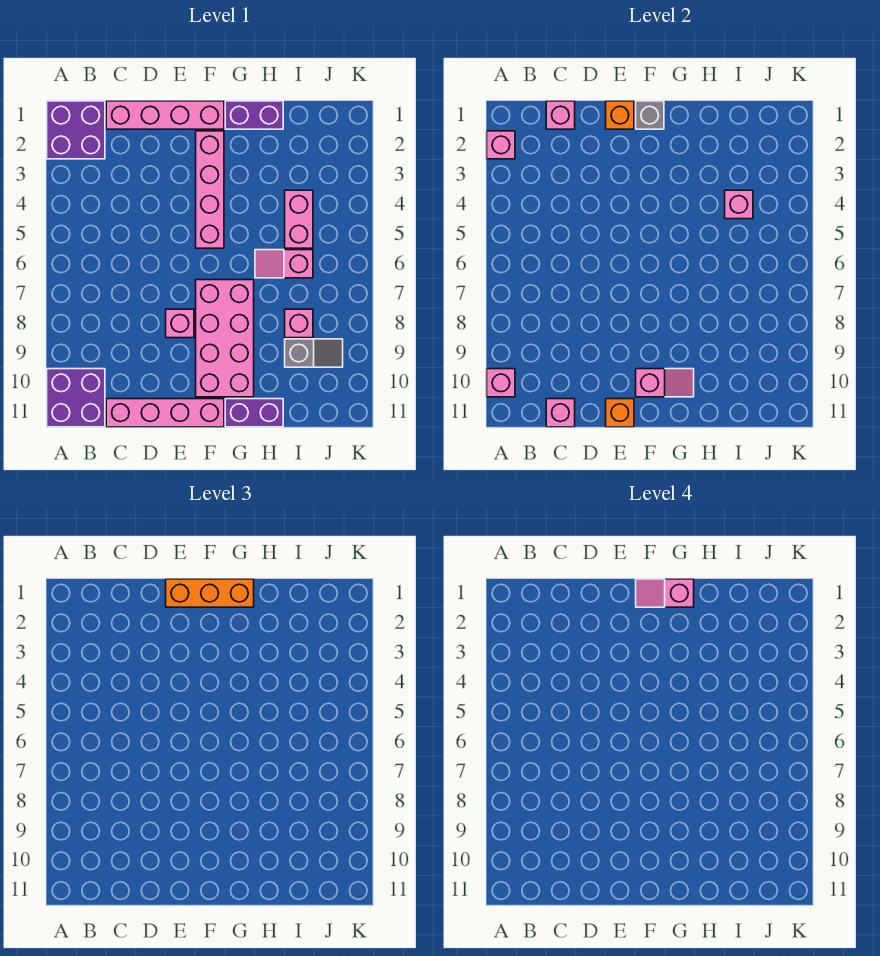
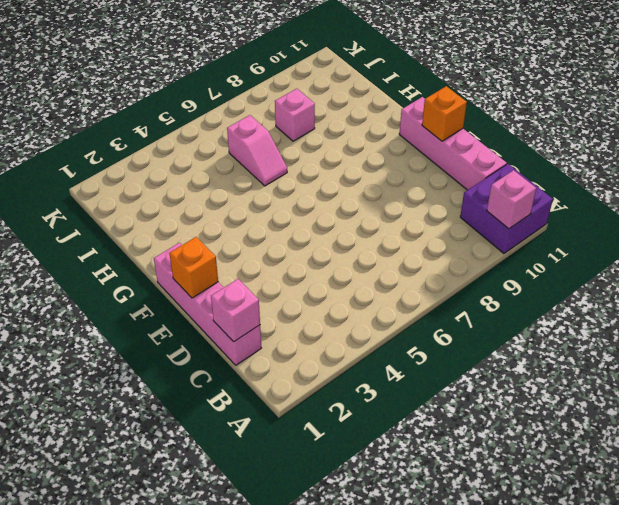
none -> purple brick A1:B2 level 1
none -> pink brick E8 level 1
none -> pink brick F2:F5 level 1

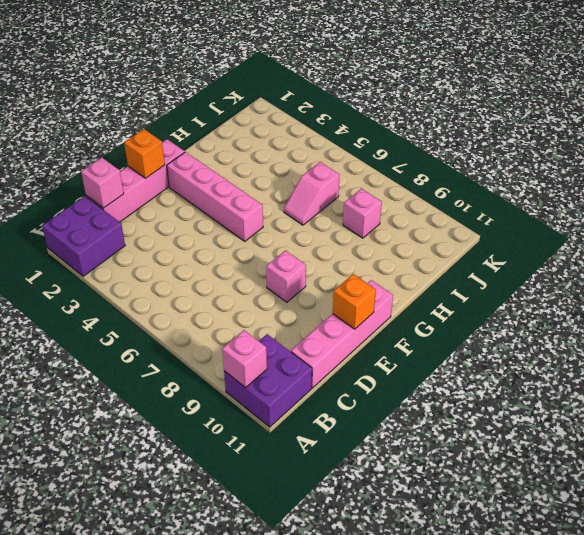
none -> pink brick F7:G10 level 1
none -> purple brick G1:H1 level 1
none -> purple brick G11:H11 level 1

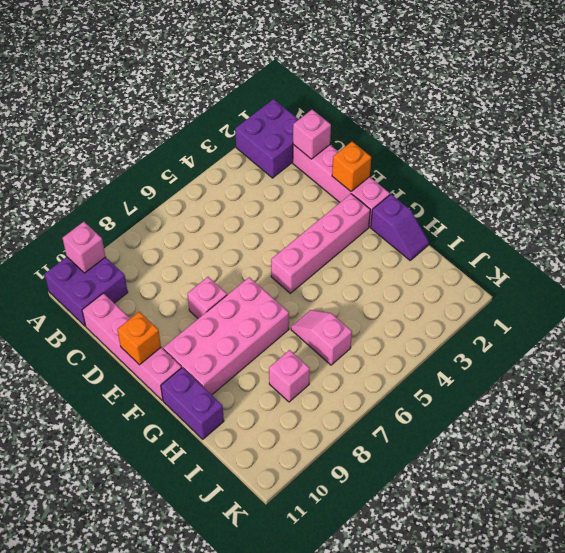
purple slope G1:H1 level 1 top G -> purple brick G1:H1 level 1
none -> pink brick I4:I5 level 1
none -> grey slope I9:J9 level 1 top I
none -> pink brick A2 level 2

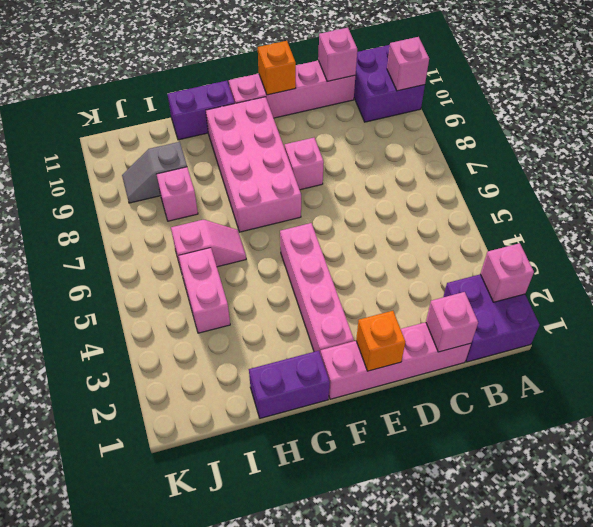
none -> grey brick F1 level 2
none -> pink slope F10:G10 level 2 top F
none -> pink brick I4 level 2

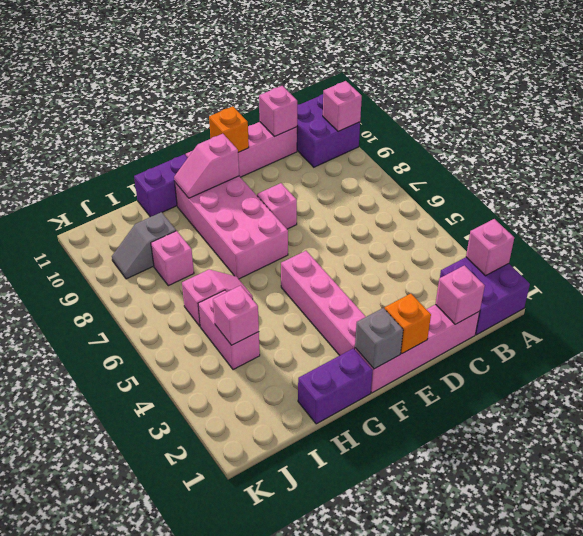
none -> orange brick E1:G1 level 3
none -> pink slope F1:G1 level 4 top G

